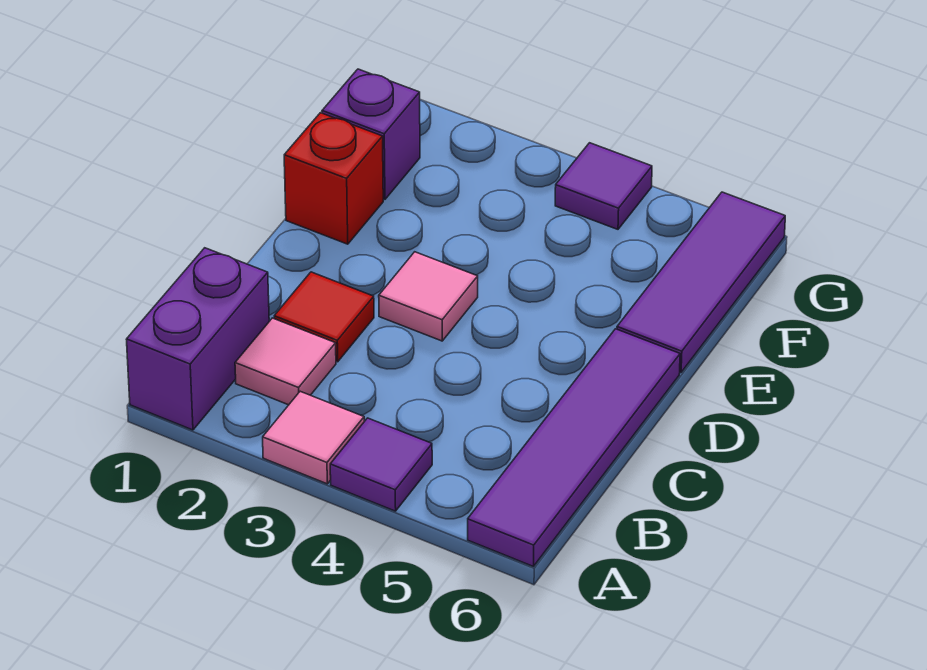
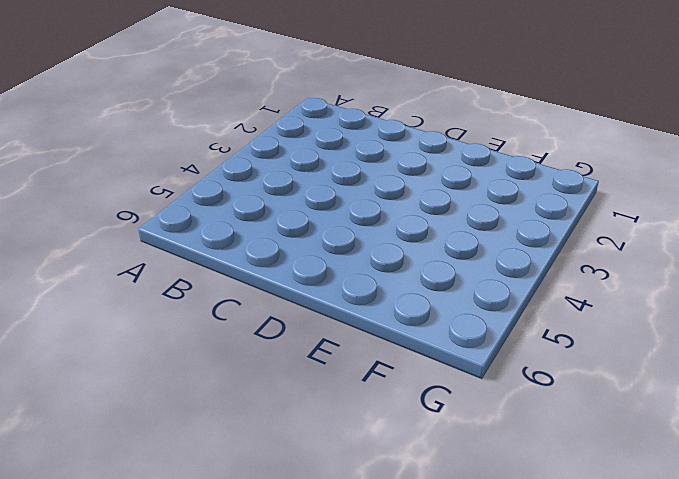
none -> purple brick A1:B1 level 1
none -> pink tile A3 level 1

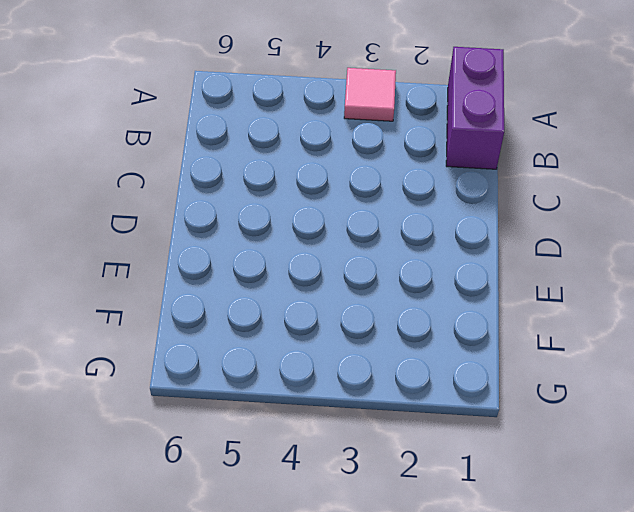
none -> purple tile A4 level 1
none -> purple tile A6:D6 level 1

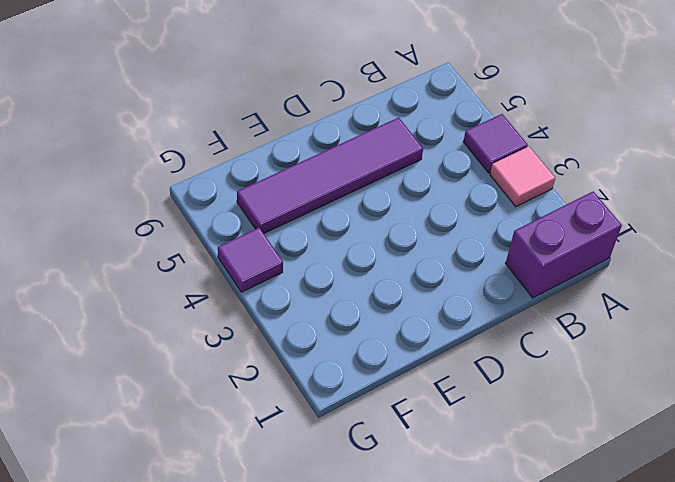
purple tile C5:F5 level 1 -> purple tile A6:D6 level 1
none -> pink tile B2 level 1
none -> red tile C2 level 1

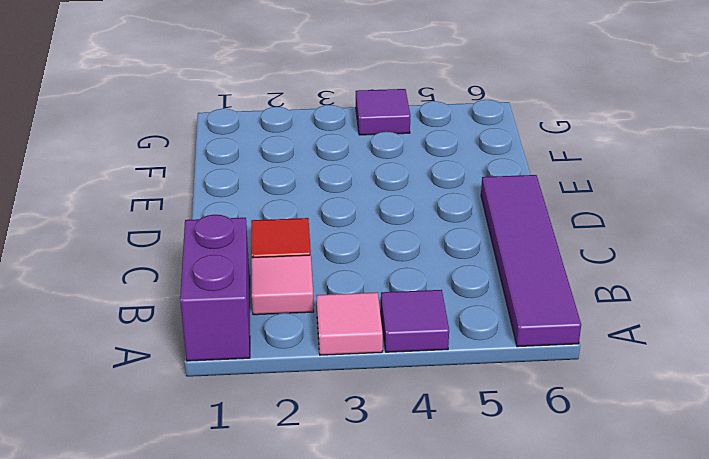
none -> pink tile D3 level 1
none -> red brick E1 level 1

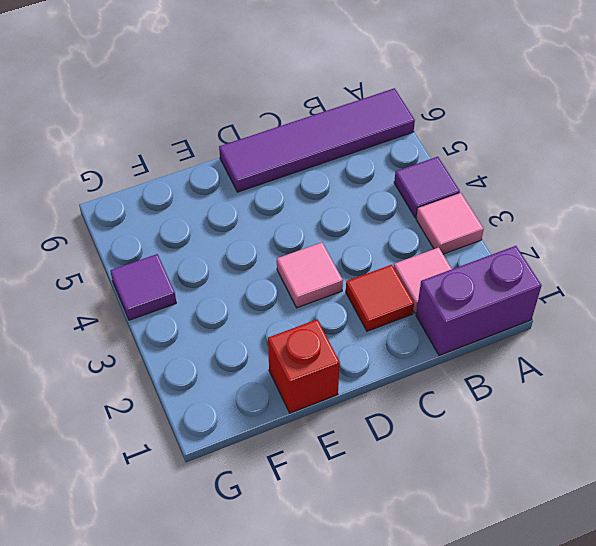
none -> purple tile E6:G6 level 1
none -> purple brick F1 level 1

